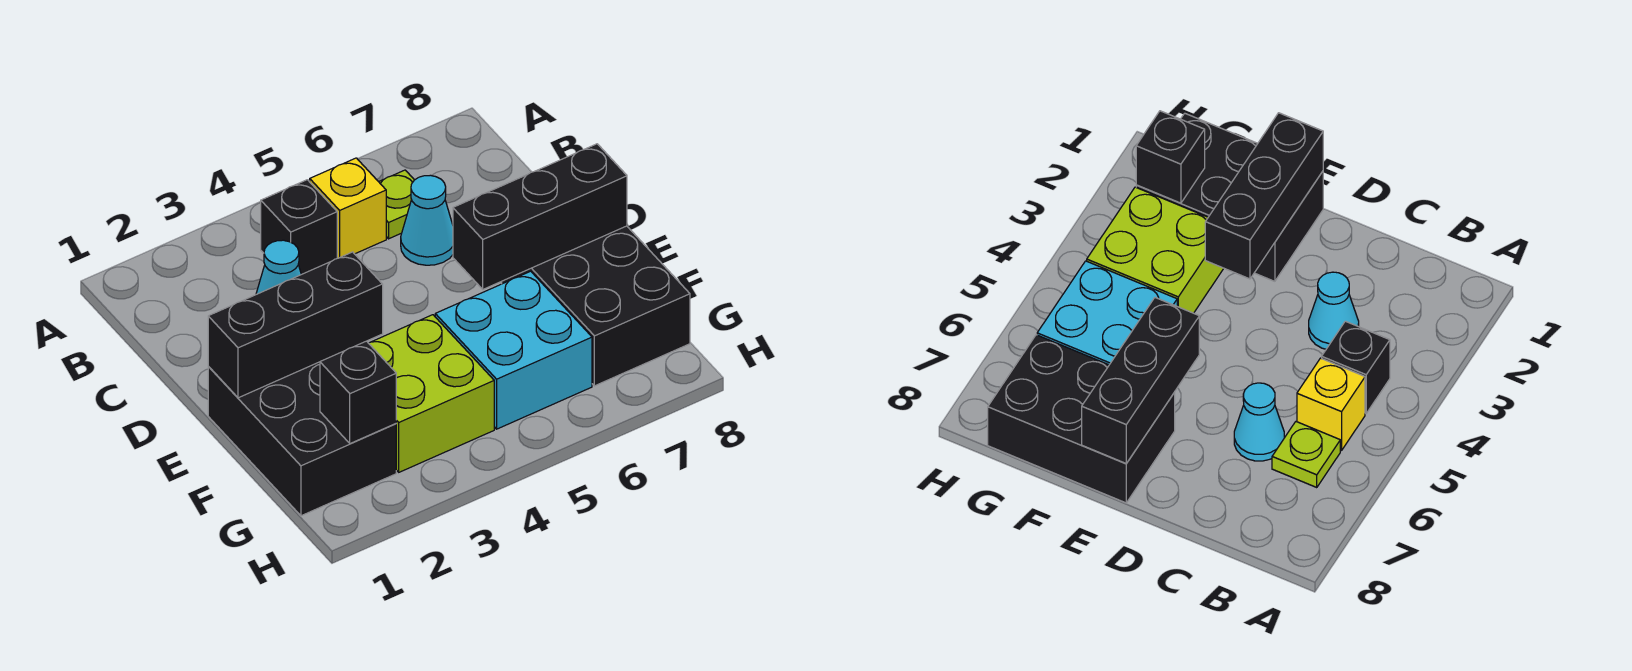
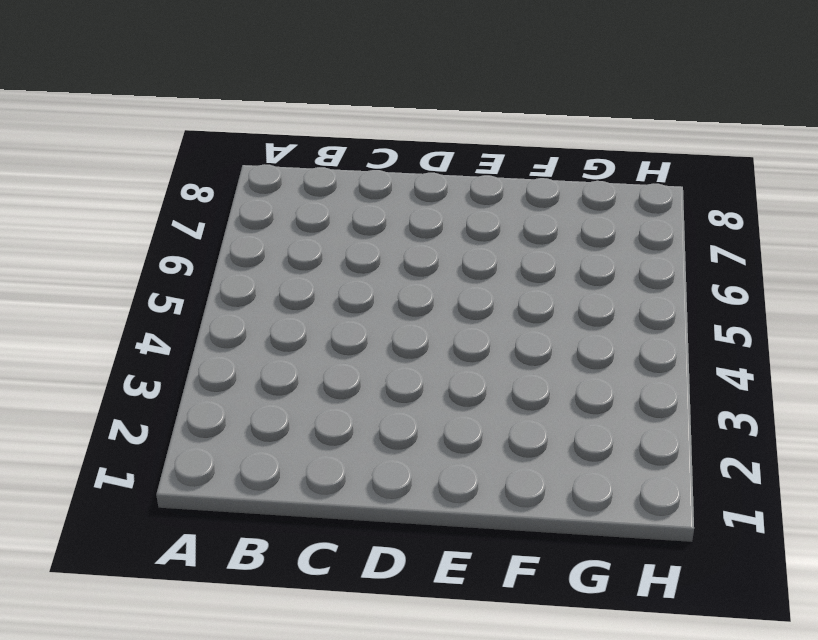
none -> black brick B4 level 1
none -> yellow brick B5 level 1
none -> lime plate B6 level 1

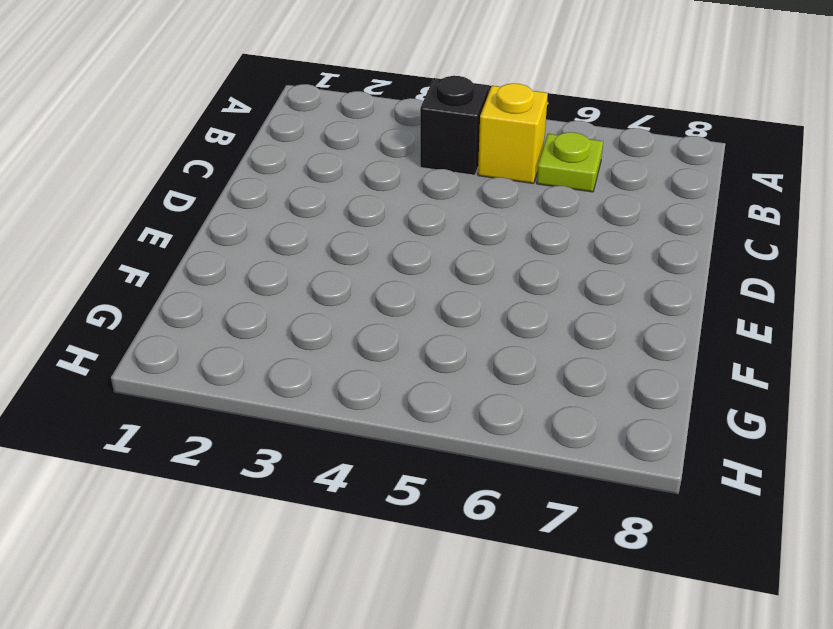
none -> cyan cone C3 level 1
none -> cyan cone C6 level 1
none -> black brick E1:G2 level 1

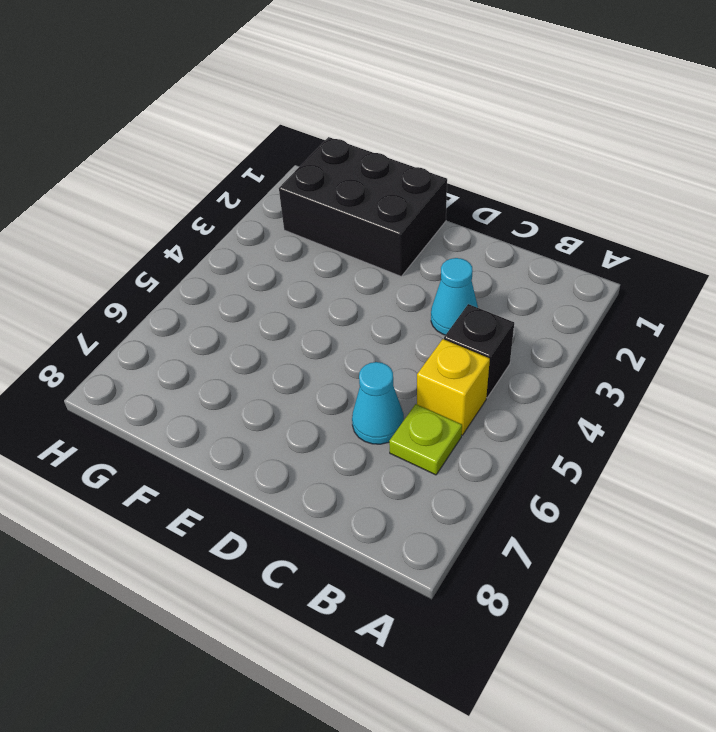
none -> black brick E7:G8 level 1
none -> lime brick F3:G4 level 1
none -> cyan brick F5:G6 level 1

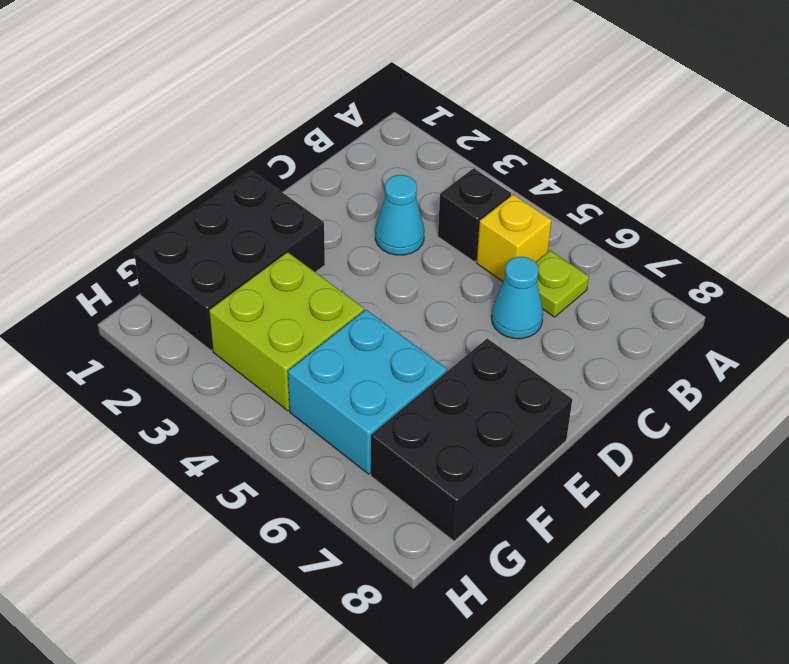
none -> black brick E1:E3 level 2
none -> black brick E6:E8 level 2
none -> black brick G2 level 2

